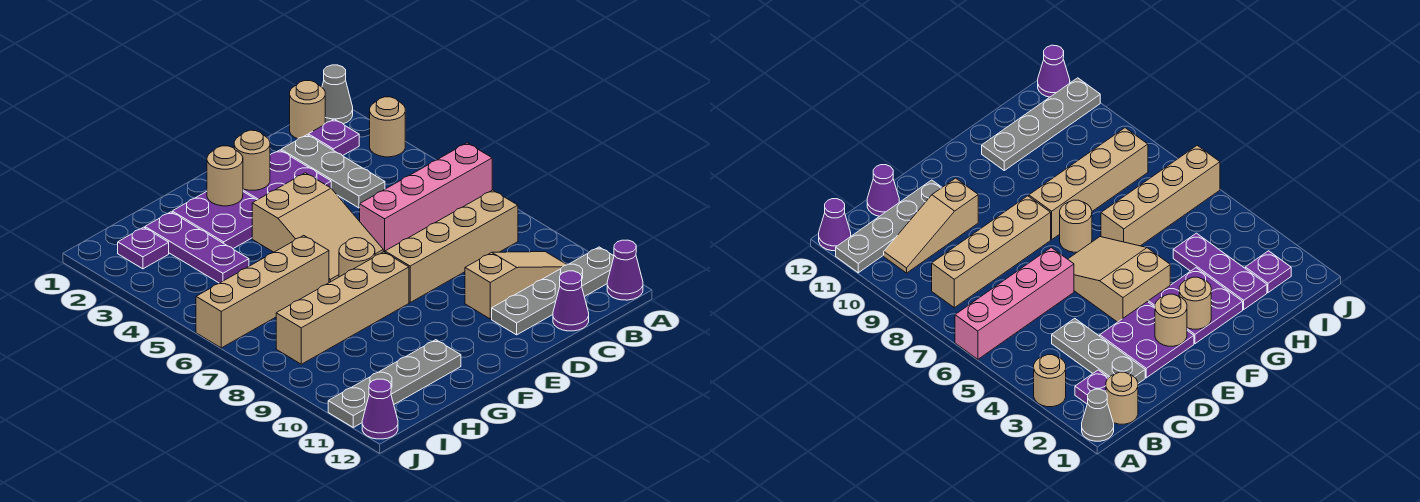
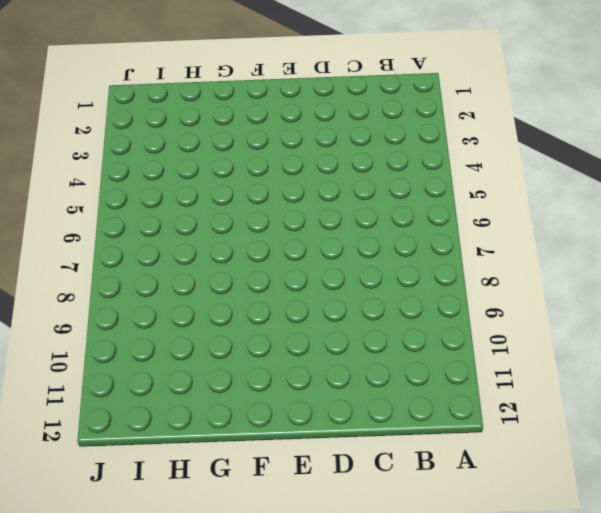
none -> grey cone A1 level 1
none -> tan round brick A3 level 1
none -> pink brick A6:D6 level 1

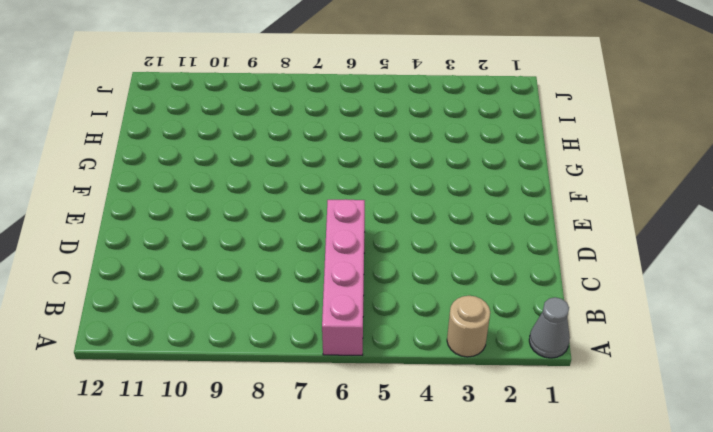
none -> grey plate A11:D11 level 1
none -> purple cone A12 level 1
none -> tan round brick B1 level 1

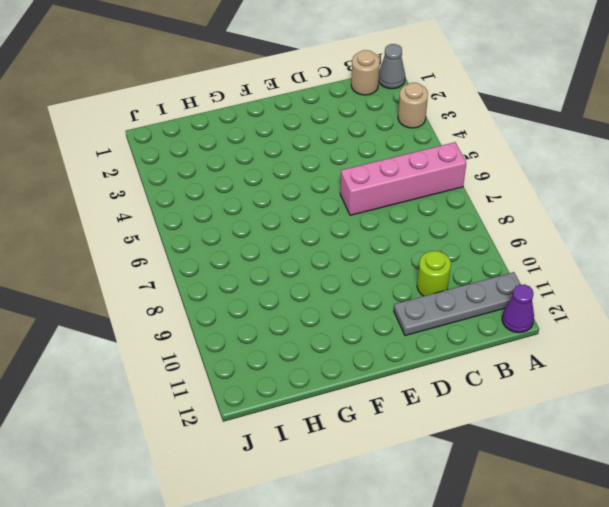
lime round brick C10 level 1 -> tan slope B10:D10 level 1 top D
none -> purple plate B2 level 1
none -> tan brick B8:E8 level 1
none -> grey plate C2:C4 level 1

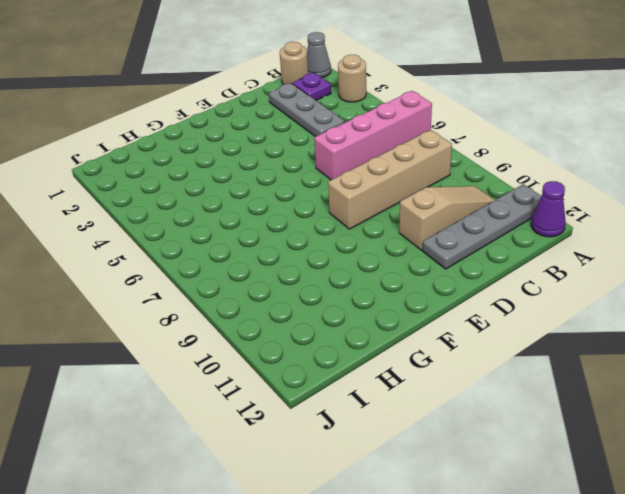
none -> purple cone C12 level 1
none -> purple plate D2:E3 level 1
none -> tan slope E4:F6 level 1 top 4

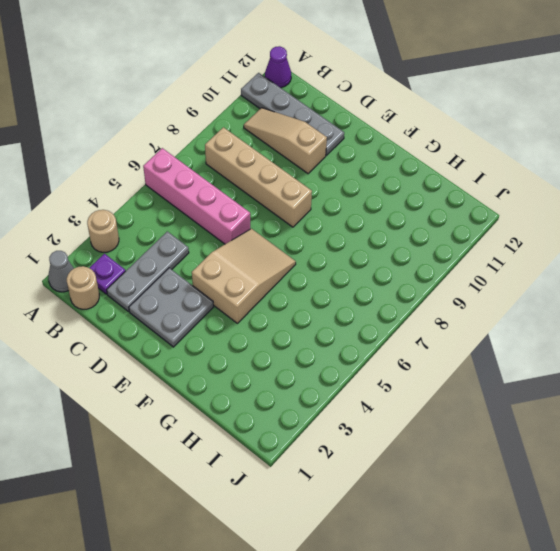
grey plate D2:E3 level 1 -> purple plate D2:E3 level 1
none -> purple cone C12 level 1
none -> purple plate F2:G3 level 1
none -> tan round brick F7 level 1

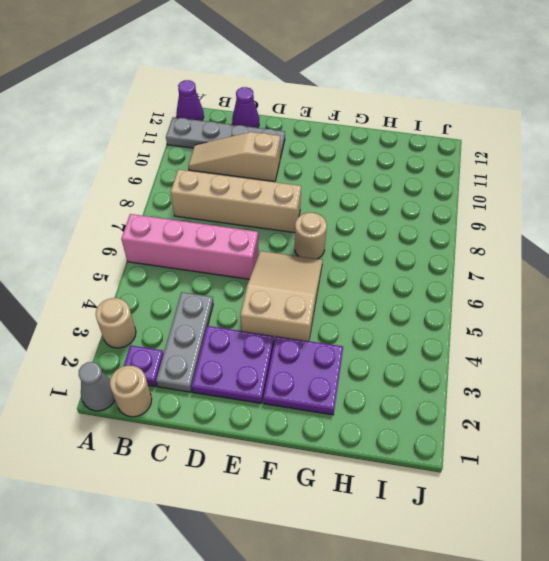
none -> tan brick F8:I8 level 1
none -> tan brick G6:J6 level 1
none -> grey plate G11:J11 level 1

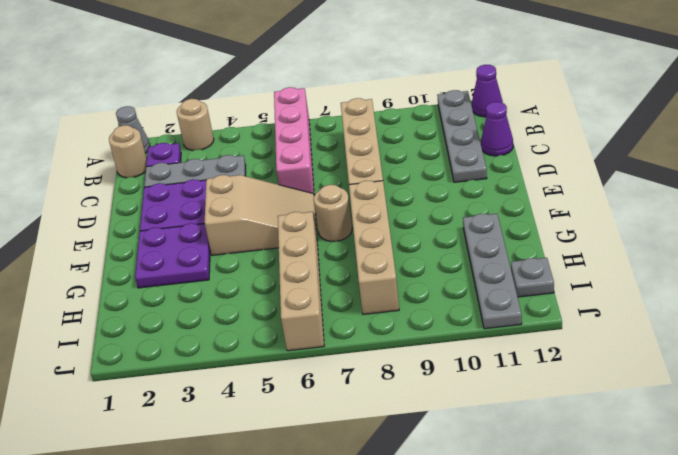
grey plate I12 level 1 -> none
none -> tan slope B10:D10 level 1 top D
none -> purple plate H2:H4 level 1
none -> purple plate I2 level 1

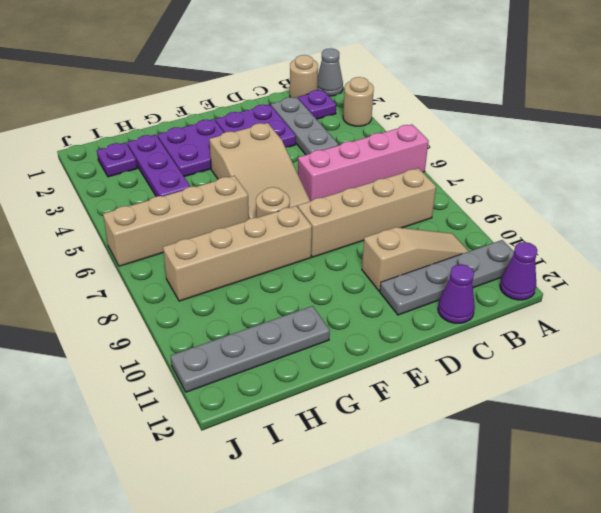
none -> purple cone J12 level 1
none -> tan round brick E2 level 2
none -> tan round brick F2 level 2

